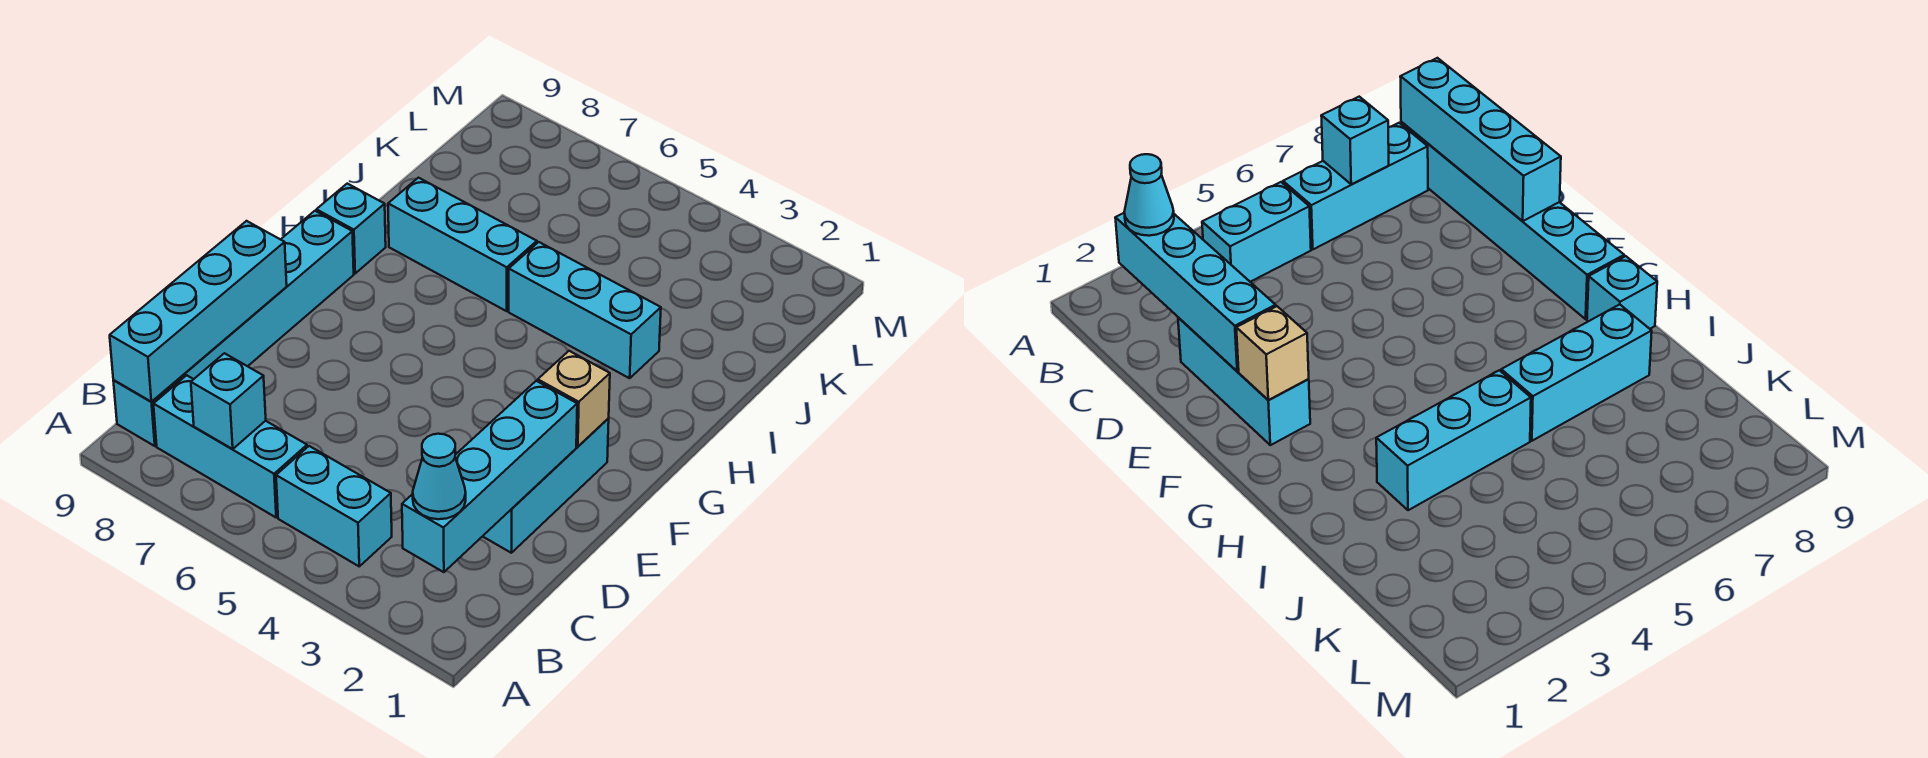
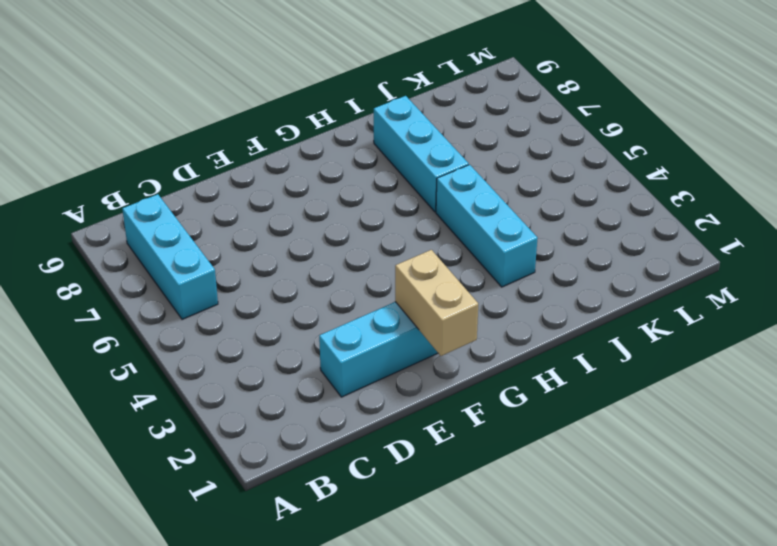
tan brick F1:F2 level 2 -> tan brick F2 level 2
none -> cyan brick B4:B5 level 1
none -> cyan brick B9:G9 level 1
none -> cyan brick H9 level 1

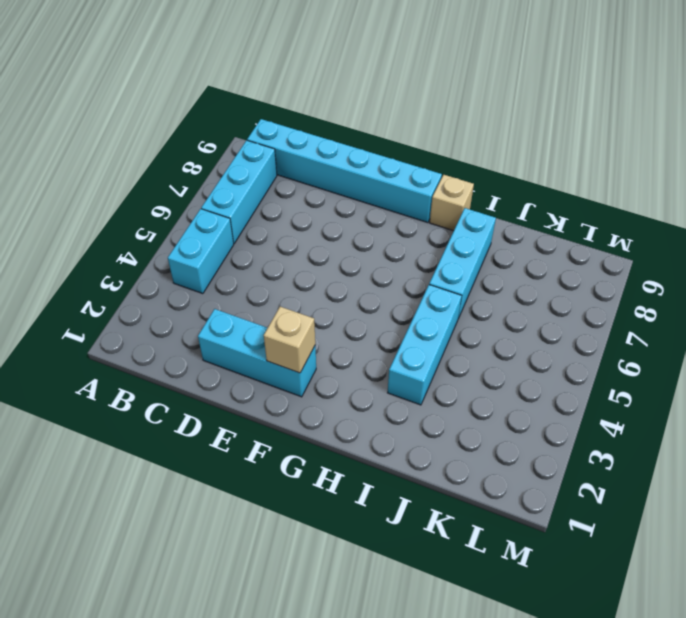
tan brick H9 level 1 -> cyan brick H9 level 1
none -> cyan brick B2:E2 level 2
none -> cyan brick B7 level 2
none -> cyan brick B9:E9 level 2

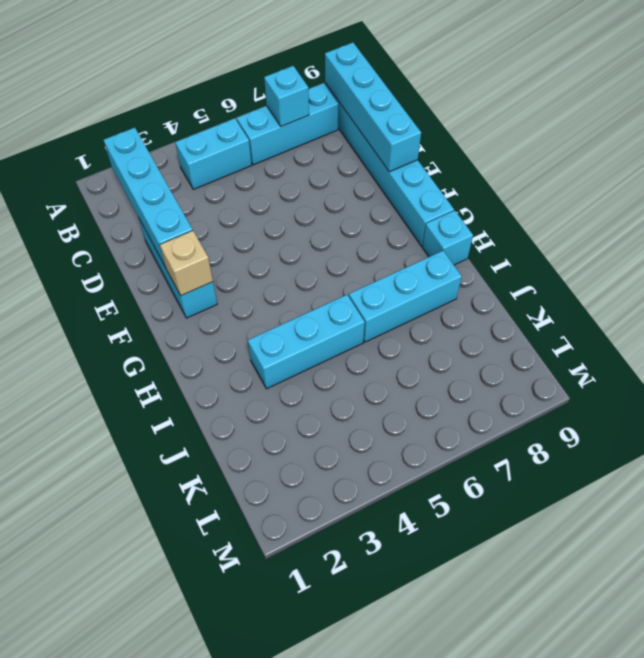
none -> cyan cone B2 level 3

